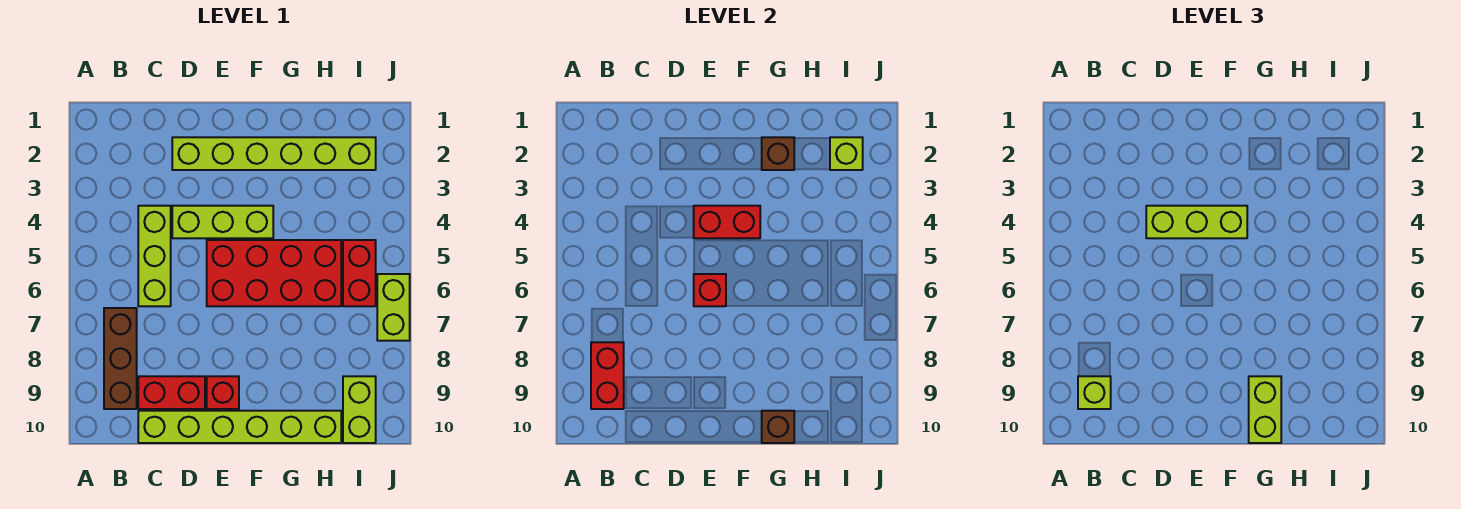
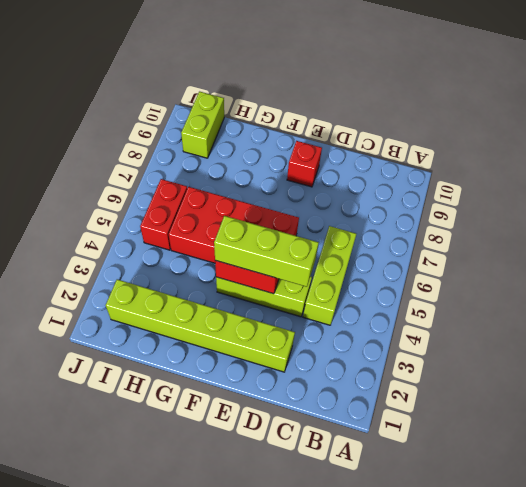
none -> brown brick B7:B9 level 1
none -> red brick C9:D9 level 1
none -> lime brick C10:H10 level 1

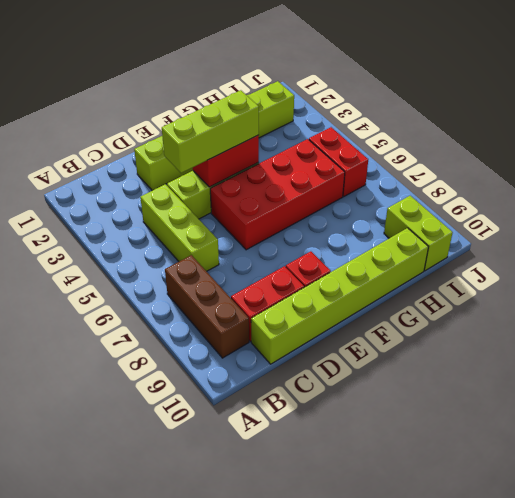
none -> lime brick J6:J7 level 1
none -> red brick B8:B9 level 2
none -> red brick E6 level 2

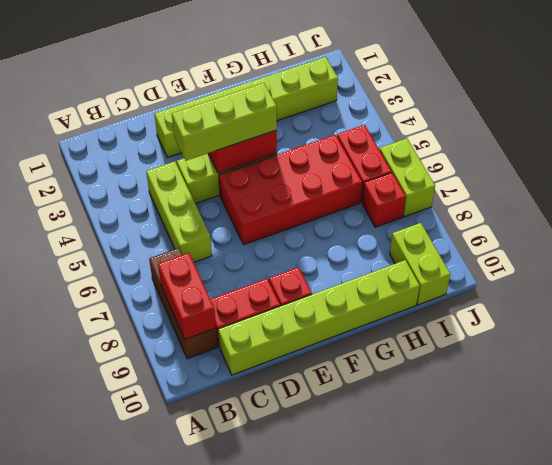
red brick I7 level 1 -> red brick E6 level 2
none -> brown brick G2 level 2
none -> brown brick G10 level 2
none -> lime brick I2 level 2

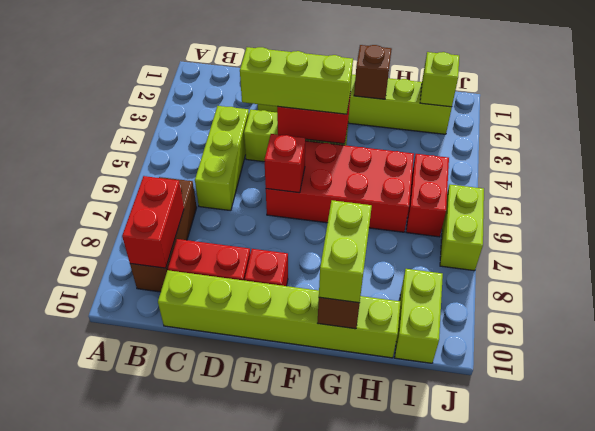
none -> lime brick B9 level 3

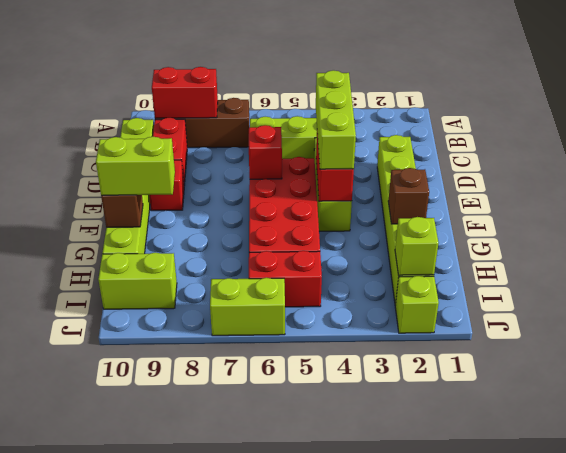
lime brick J2 level 1 -> lime brick B9 level 3

